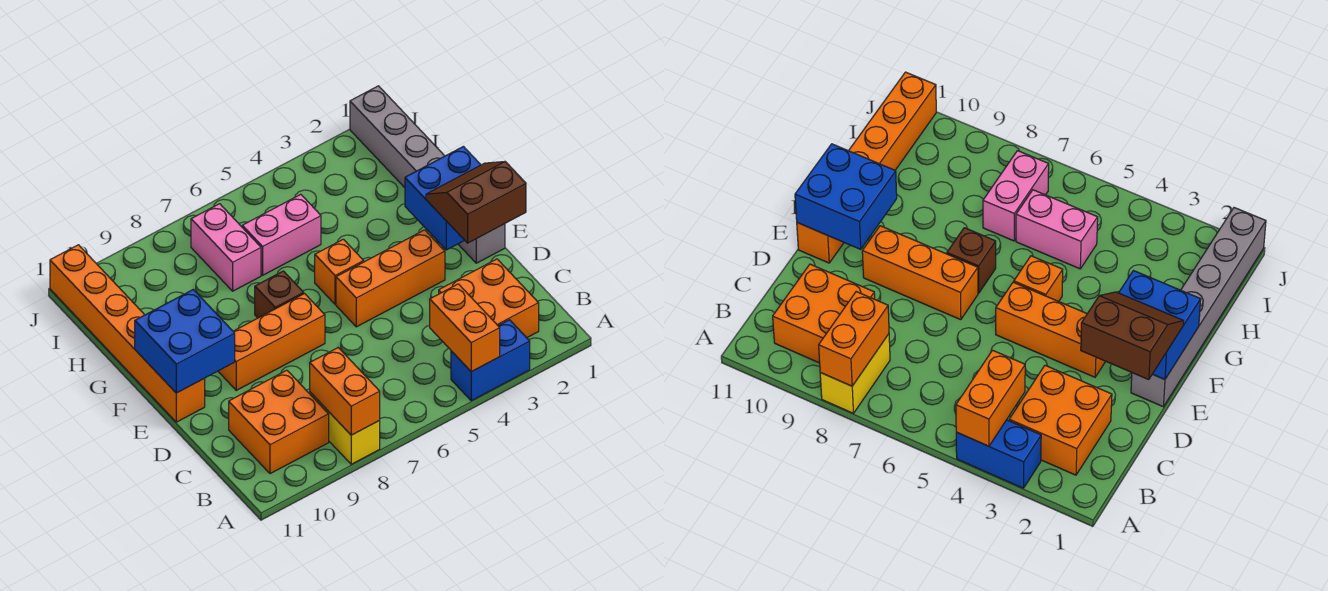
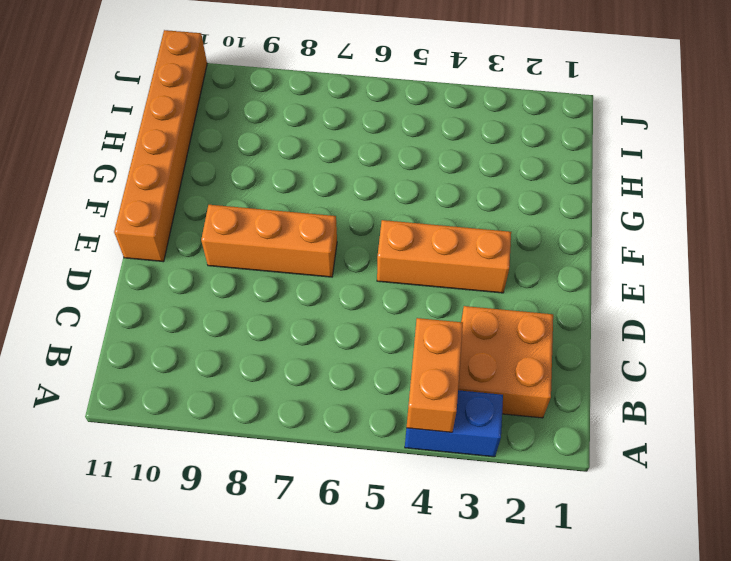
none -> yellow brick A8:B8 level 1
none -> orange brick B9:C10 level 1
none -> grey brick E1:J1 level 1

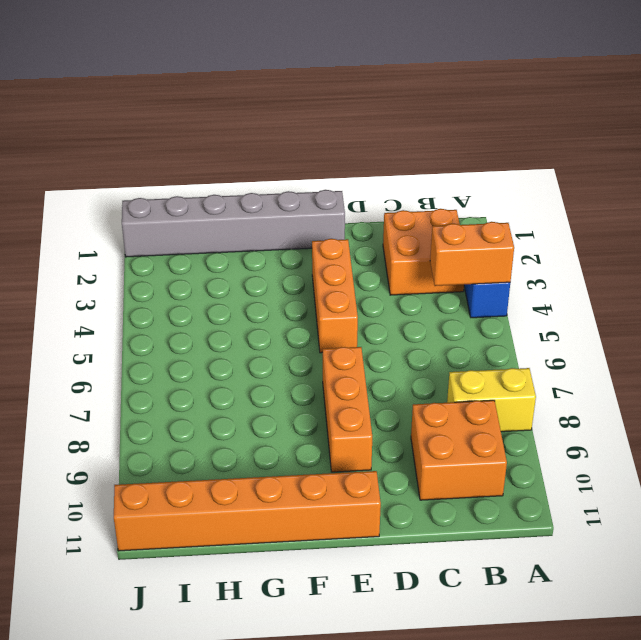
none -> orange brick F5 level 1
none -> brown brick F7 level 1
none -> pink brick H5:H6 level 1

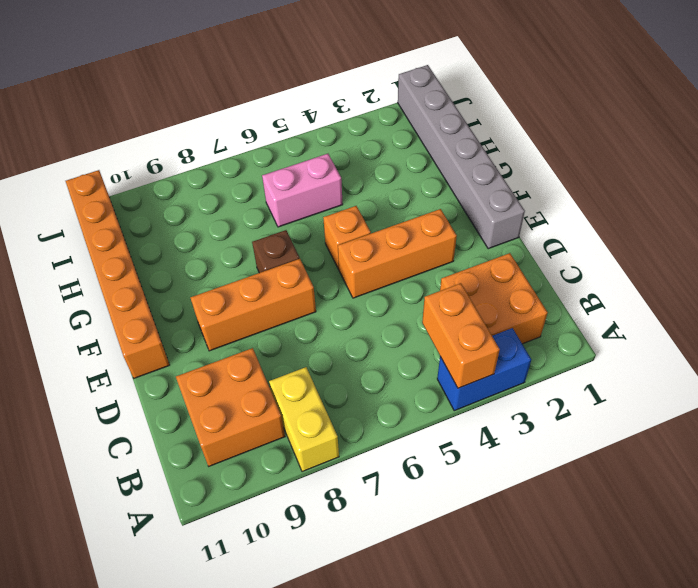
none -> pink brick H7:I7 level 1
none -> orange brick A8:B8 level 2
none -> blue brick E1:F2 level 2

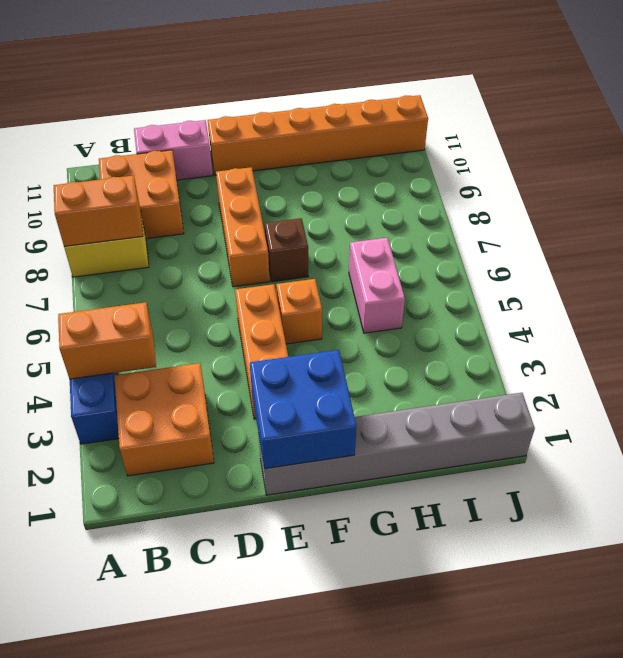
pink brick C11:D11 level 1 -> pink brick H7:I7 level 1
none -> blue brick E10:F11 level 2
none -> brown slope D1:E2 level 3 top D

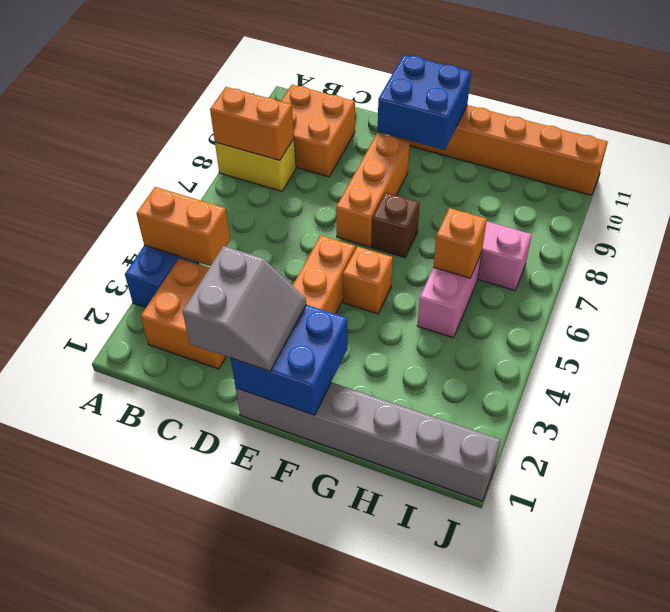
grey slope D1:E2 level 3 top D -> brown slope D1:E2 level 3 top D
orange brick H6 level 2 -> none

